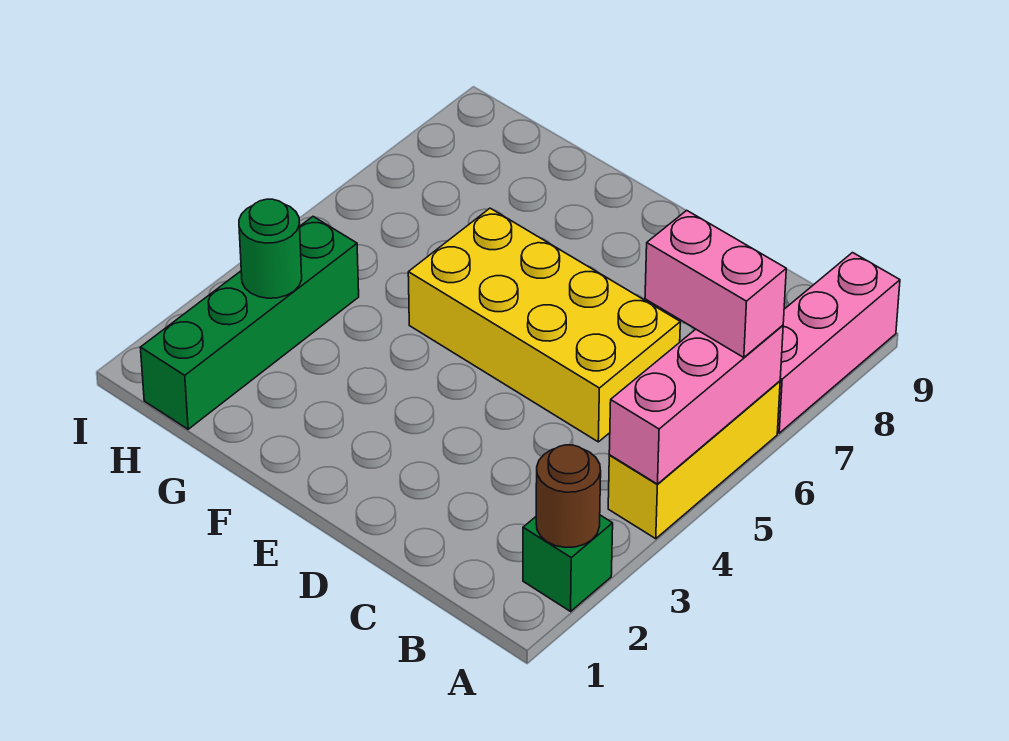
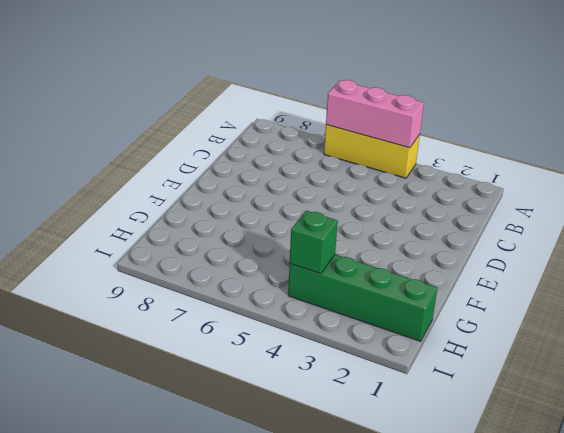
green brick H4 level 2 -> green brick A2 level 1
none -> pink brick A7:A9 level 1
none -> yellow brick C5:F6 level 1

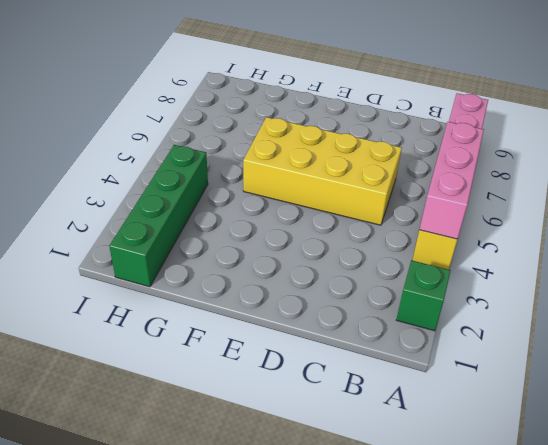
none -> brown round brick A2 level 2
none -> green round brick H3 level 2

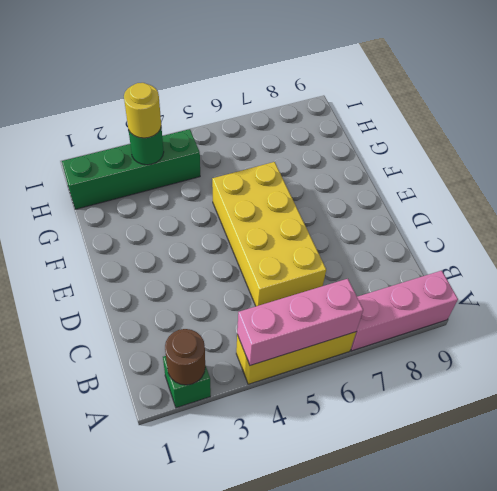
yellow round brick H3 level 3 -> none
none -> pink brick A6:B6 level 3

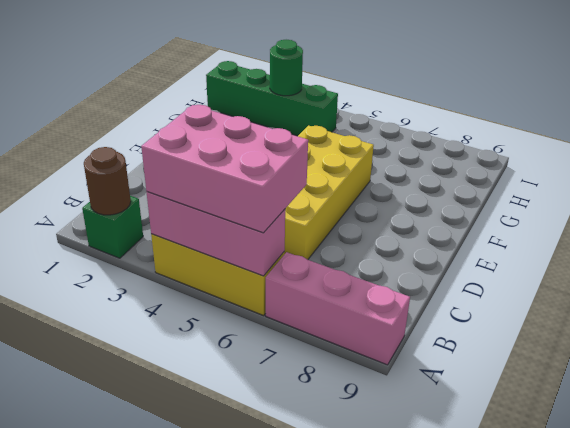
pink brick A4:B6 level 3 -> pink brick A6:B6 level 3

